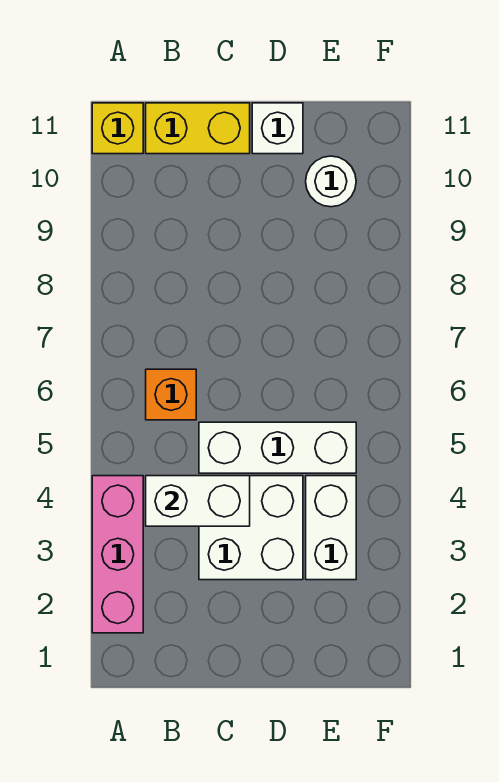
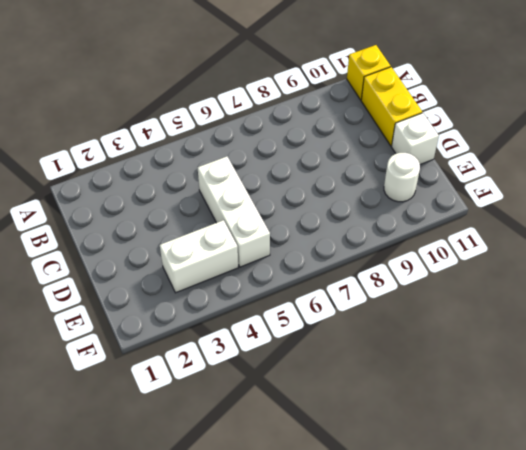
none -> pink brick A2:A4 level 1
none -> orange brick B6 level 1

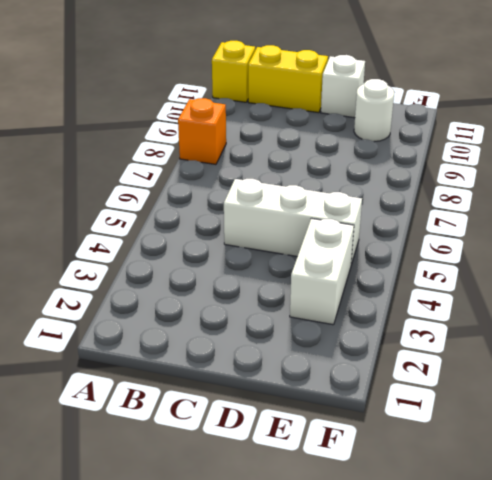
orange brick A8 level 1 -> orange brick B6 level 1
none -> pink brick A2:A4 level 1
none -> white brick C3:D4 level 1

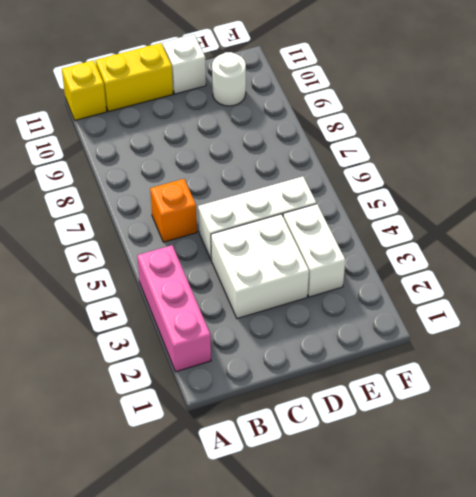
none -> white brick B4:C4 level 2

